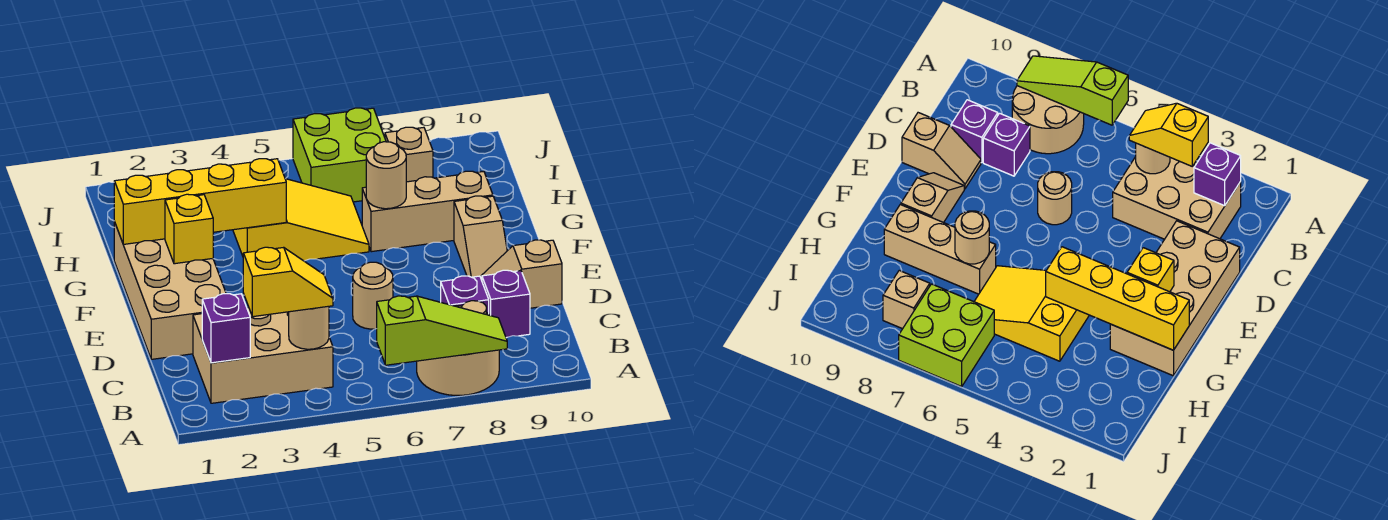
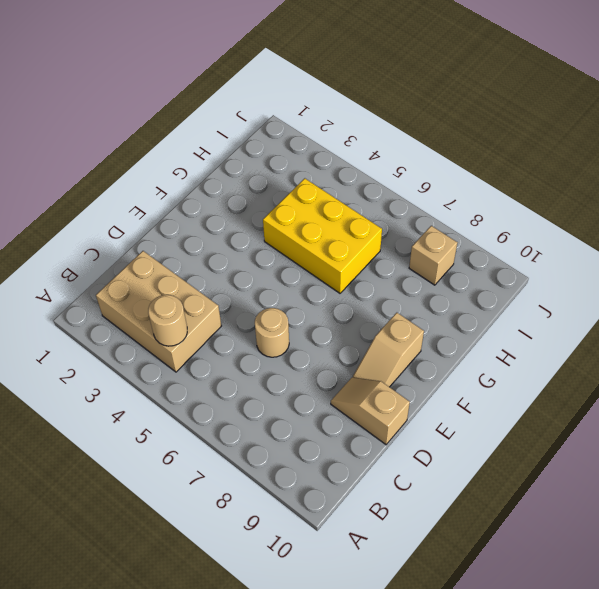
yellow brick G4:H6 level 1 -> yellow slope G4:H6 level 1 top 4
none -> tan round brick A7:B8 level 1
none -> purple brick C8 level 1
none -> purple brick C9 level 1

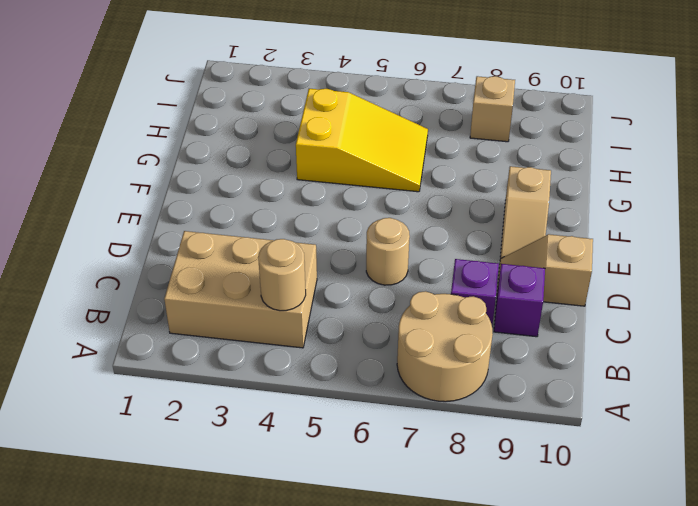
none -> tan brick D1:G2 level 1
none -> tan brick G7:G9 level 1
none -> lime brick I6:J7 level 1

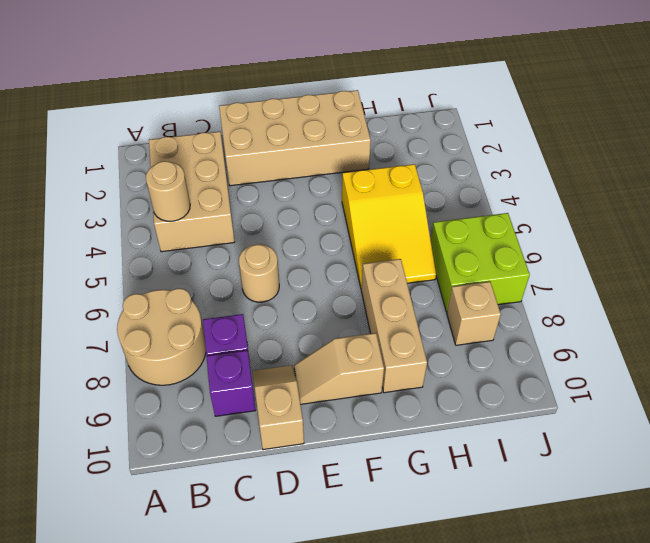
none -> lime slope A6:A8 level 2 top 6
none -> purple brick B2 level 2
none -> yellow brick F2 level 2

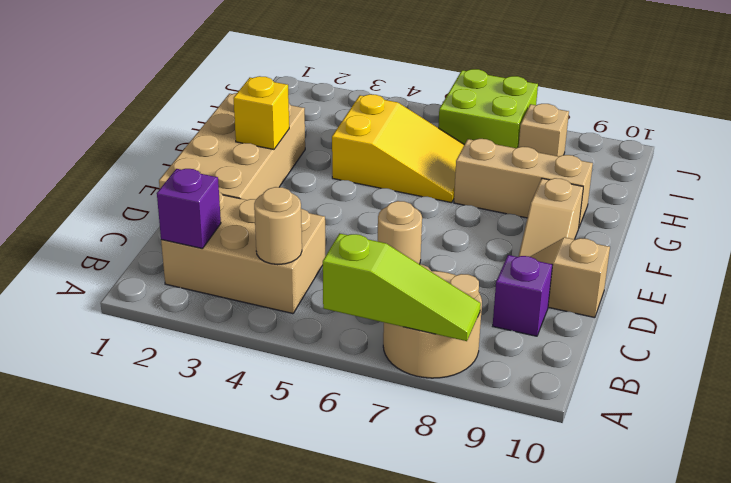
none -> purple brick C8 level 1
none -> yellow brick G1:G4 level 2
none -> tan round brick G7 level 2

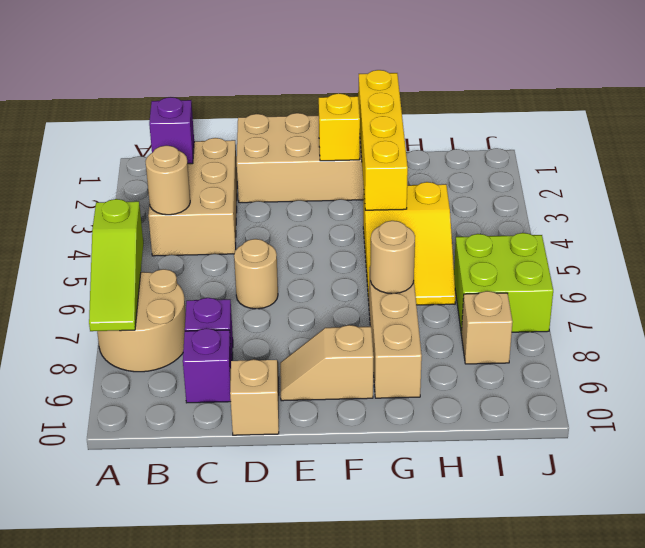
none -> yellow slope B3:B4 level 3 top 3

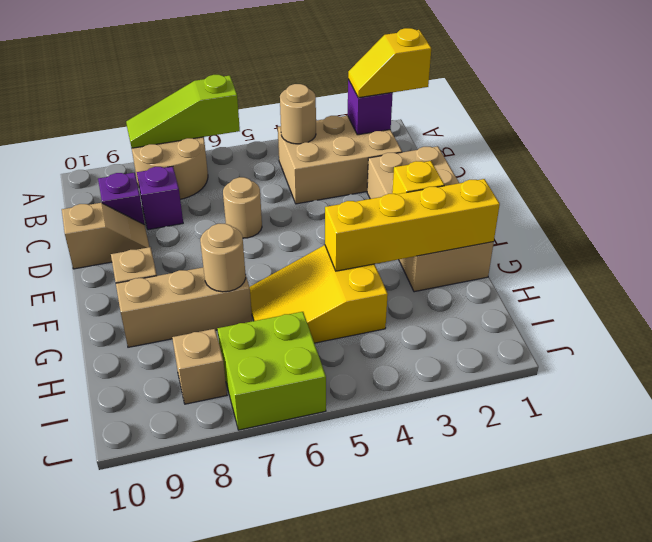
yellow slope B1:B2 level 3 top 1 -> yellow slope B3:B4 level 3 top 3

